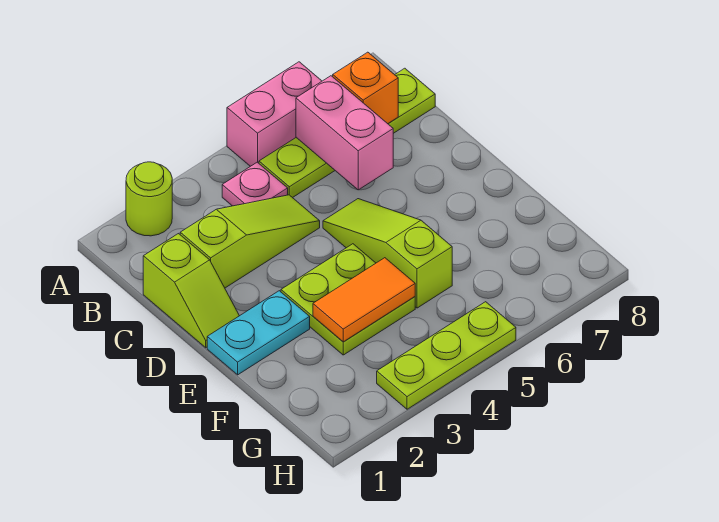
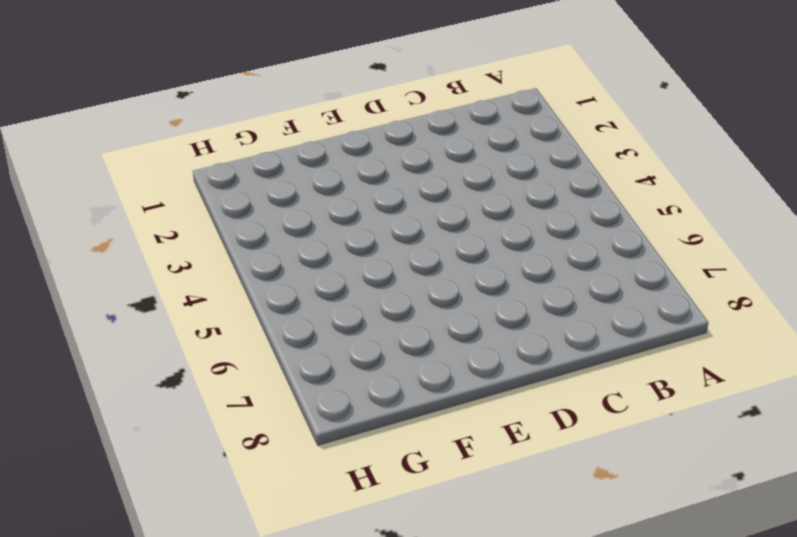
none -> lime round brick A2 level 1
none -> pink brick A5:A6 level 1
none -> pink plate B4 level 1

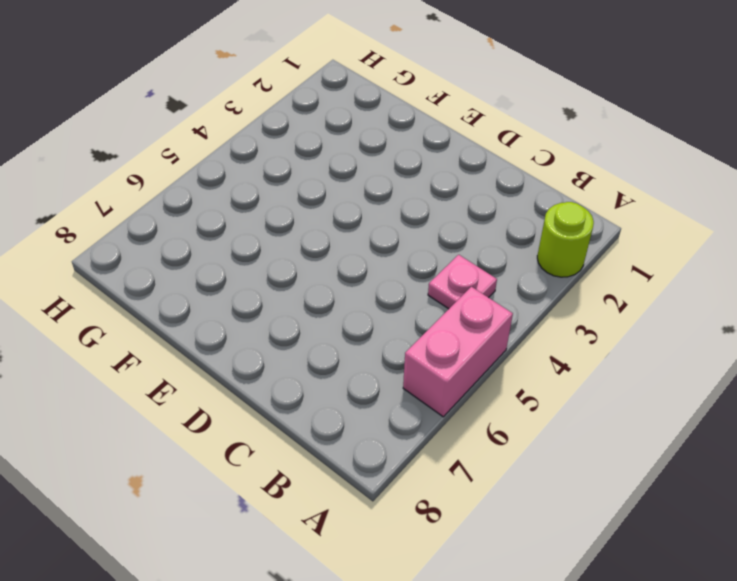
none -> lime plate B5:B8 level 1
none -> lime slope C1:D1 level 1 top C
none -> lime slope C2:C4 level 1 top 2

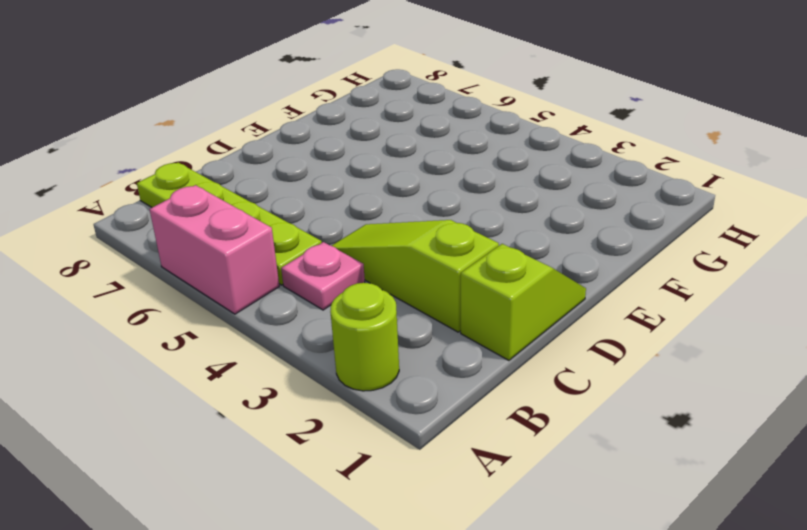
none -> lime slope D5:F5 level 1 top F
none -> cyan plate E1:E2 level 1
none -> lime plate E3:F4 level 1

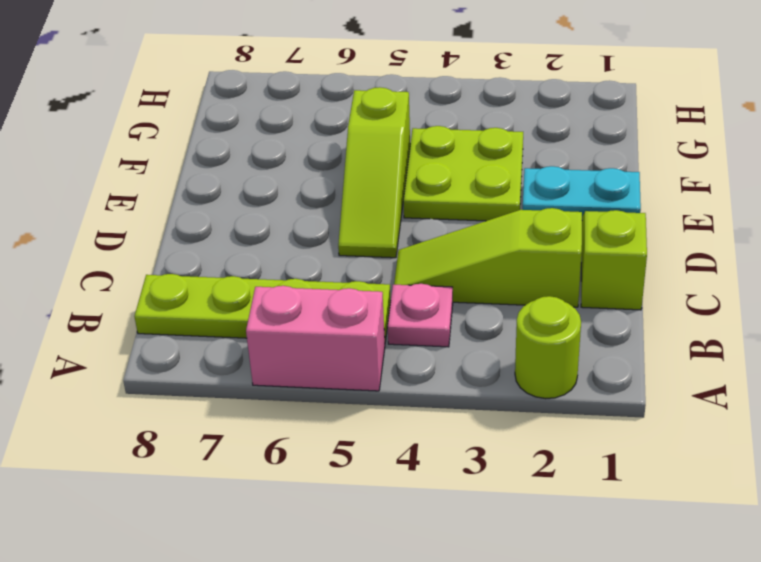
none -> lime plate H3:H5 level 1
none -> pink brick B6:C6 level 2
none -> orange brick B7 level 2

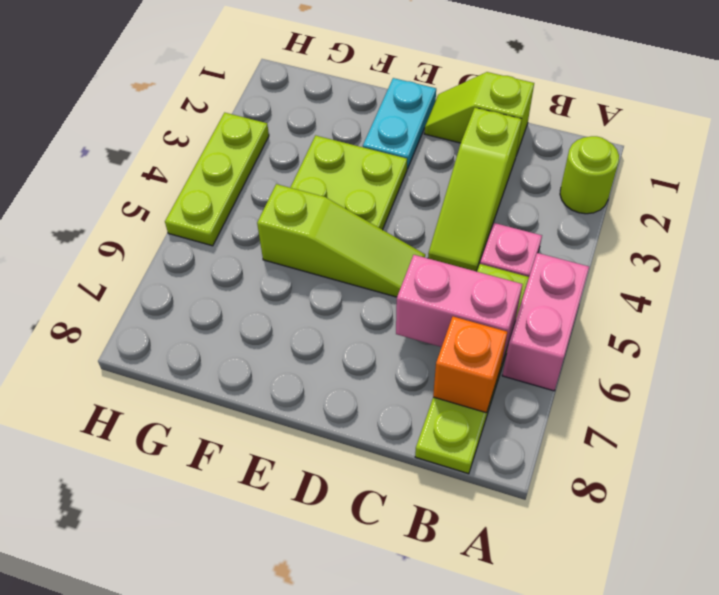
none -> orange tile F3:F4 level 2

